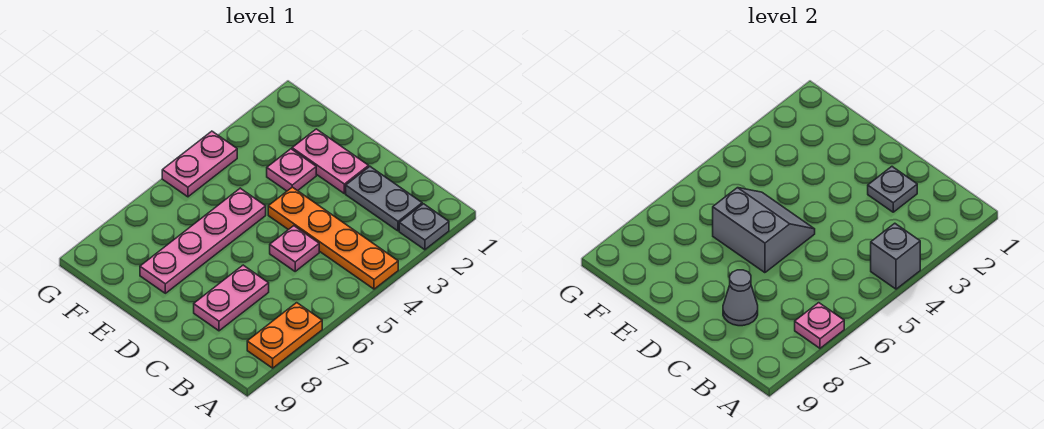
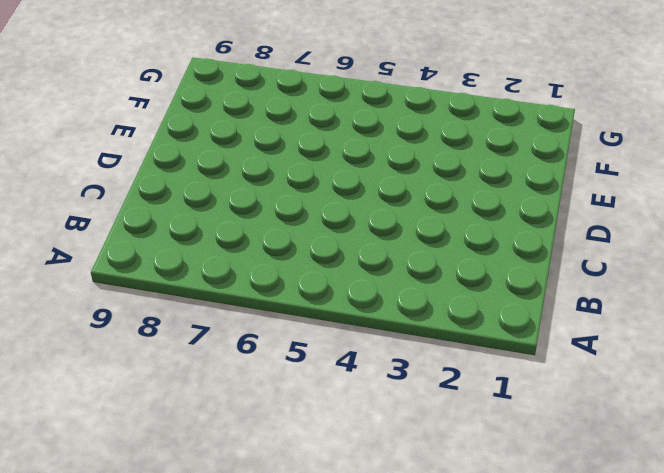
none -> grey plate A2 level 1
none -> orange plate A4:D4 level 1
none -> orange plate A7:A8 level 1

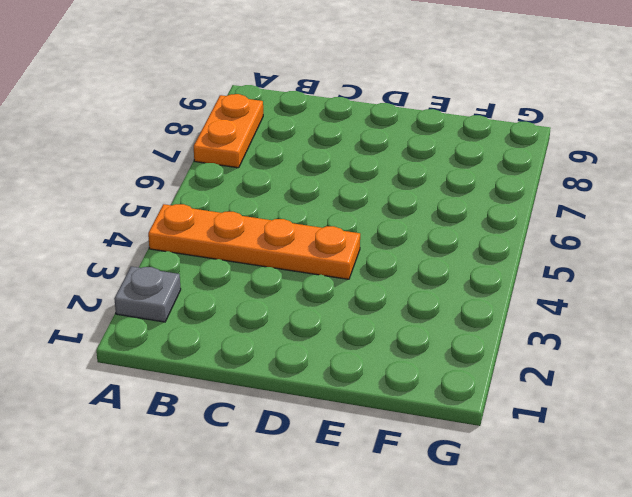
none -> grey plate B2:C2 level 1
none -> pink plate C5 level 1
none -> pink plate C7:C8 level 1

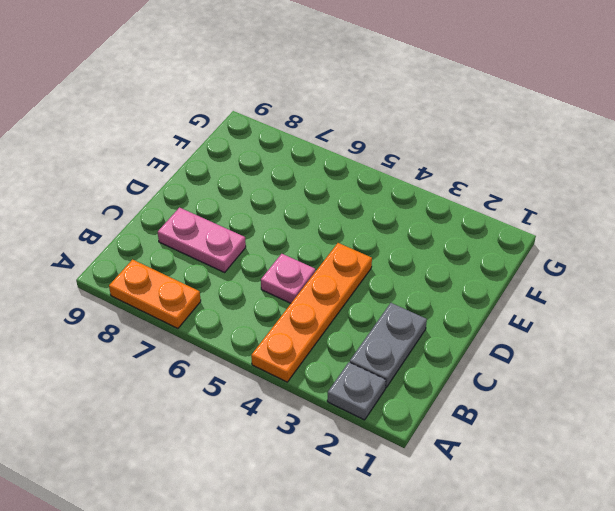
none -> pink plate D2:E2 level 1
none -> pink plate E3 level 1
none -> pink plate E5:E8 level 1

